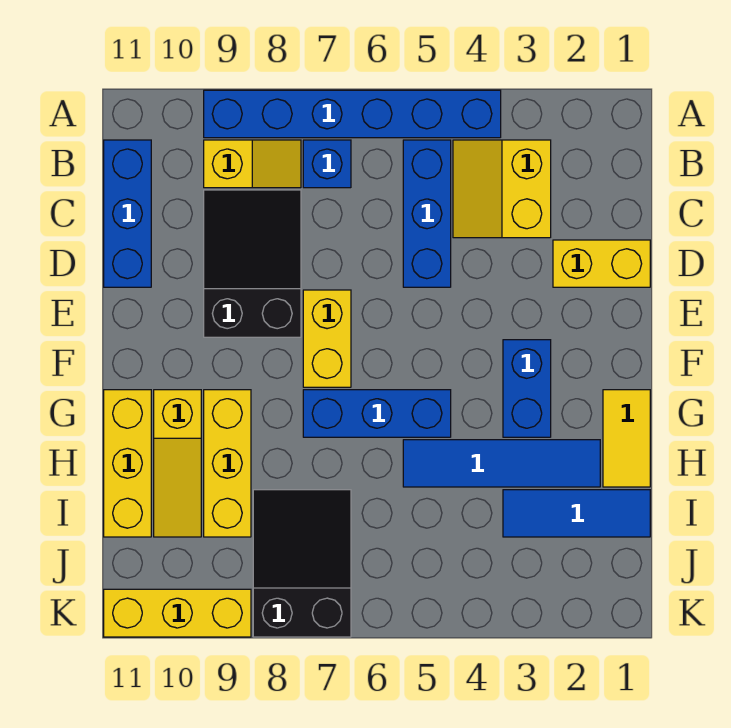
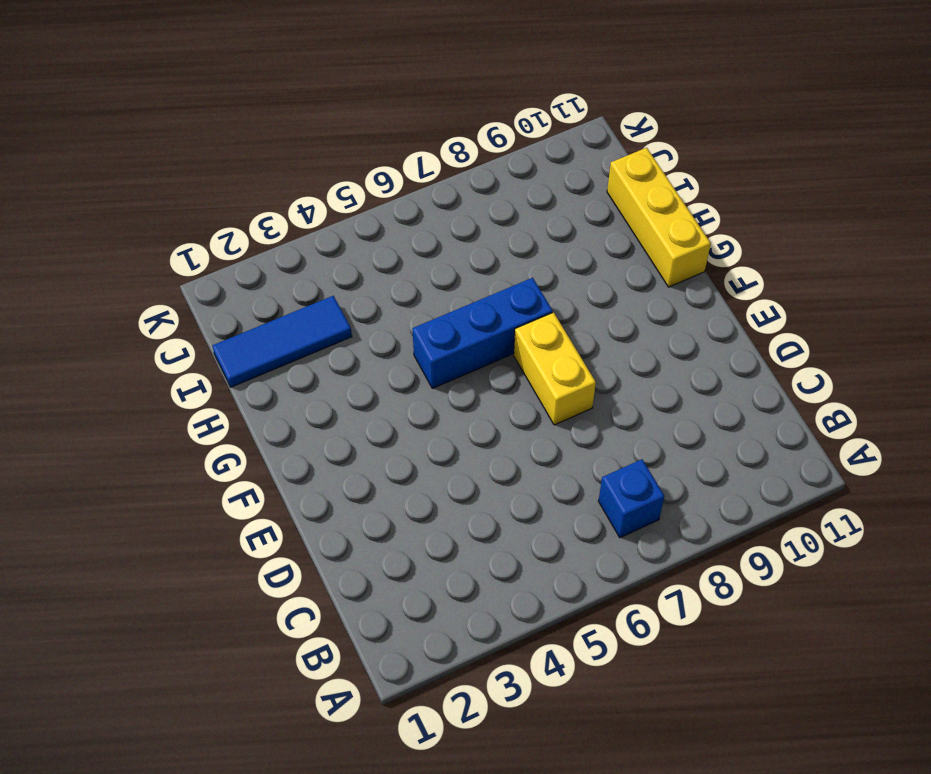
none -> blue brick A4:A9 level 1
none -> yellow slope B3:C4 level 1 top 3
none -> blue brick B5:D5 level 1

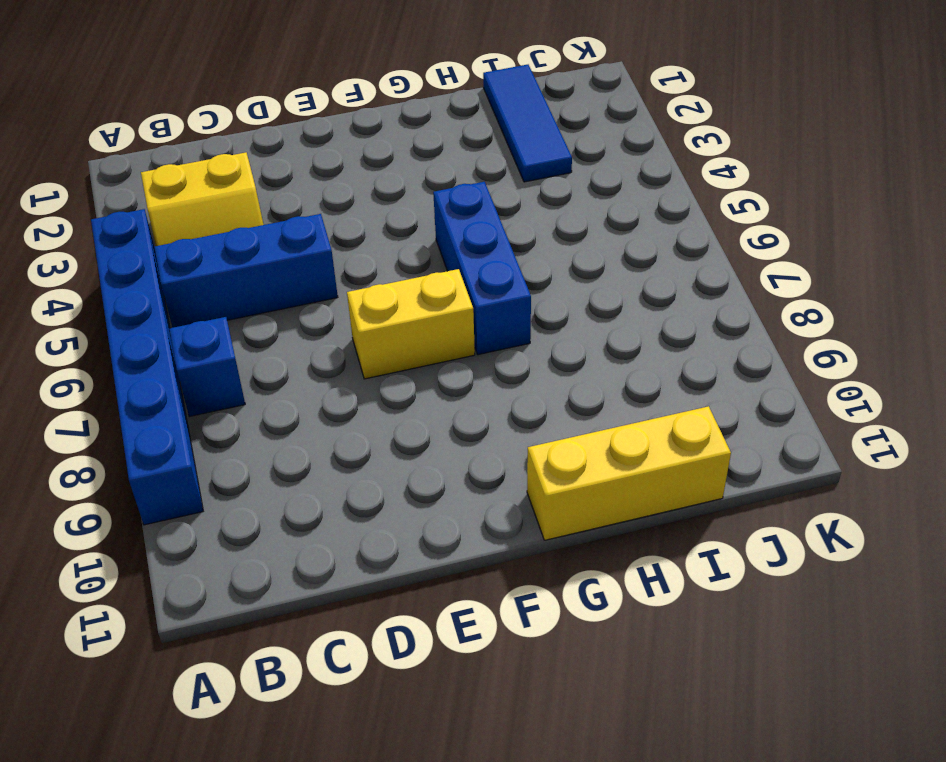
none -> yellow slope B8:B9 level 1 top 9
none -> blue brick B11:D11 level 1
none -> black slope C8:E9 level 1 top E

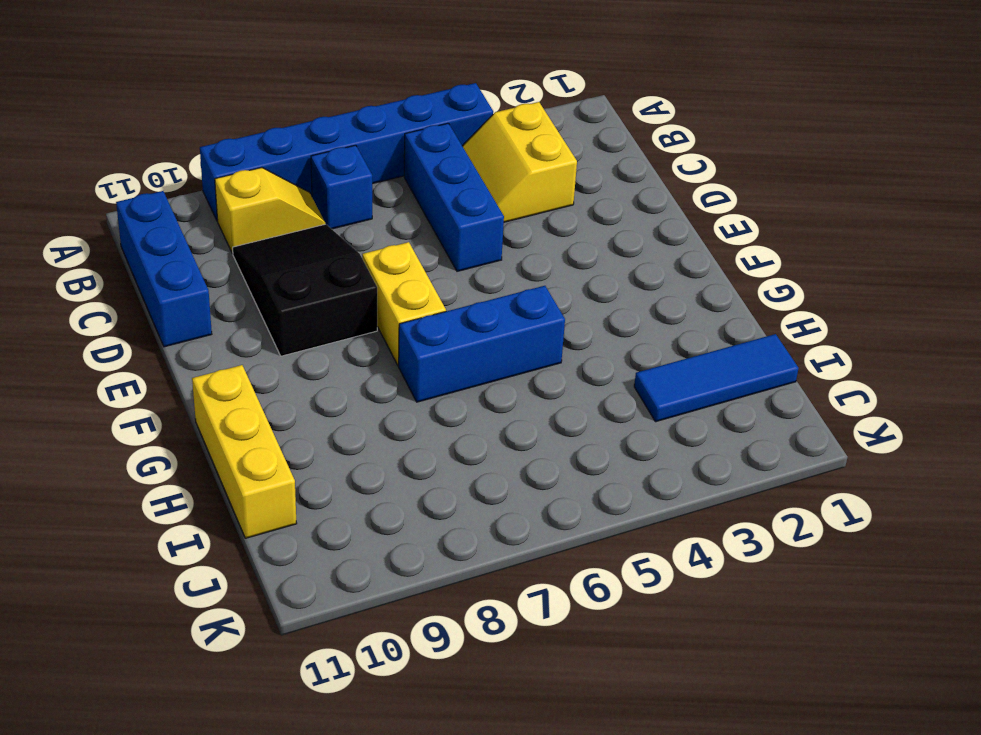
none -> yellow brick D1:D2 level 1
none -> blue brick F3:G3 level 1
none -> yellow tile G1:H1 level 1

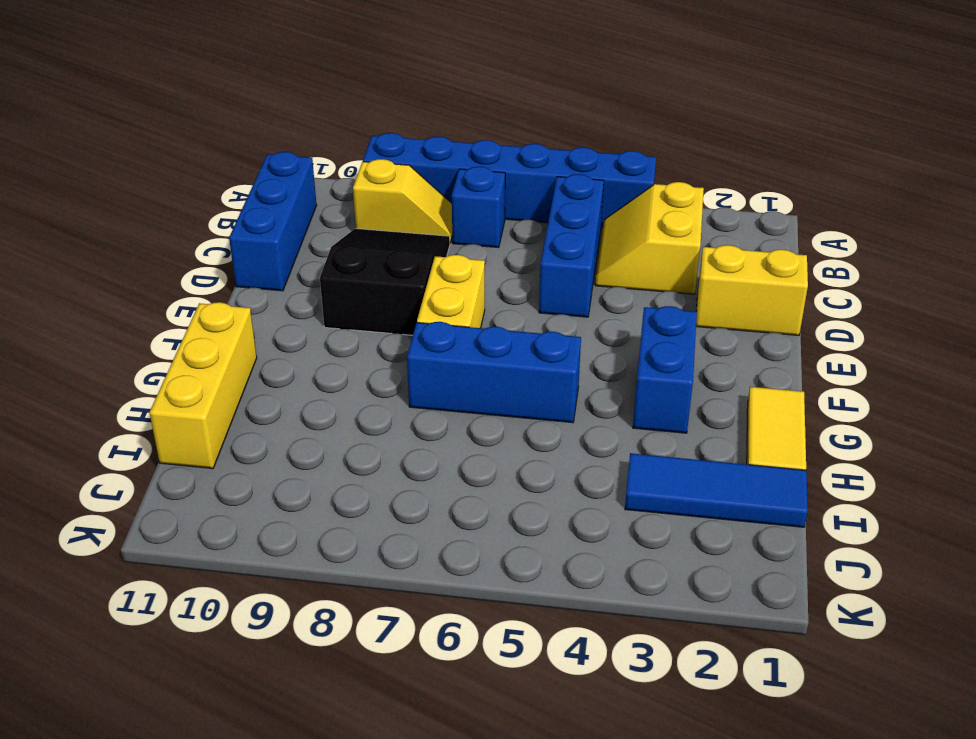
none -> yellow brick G9:I9 level 1
none -> yellow slope G10:I10 level 1 top G
none -> blue tile H2:H5 level 1

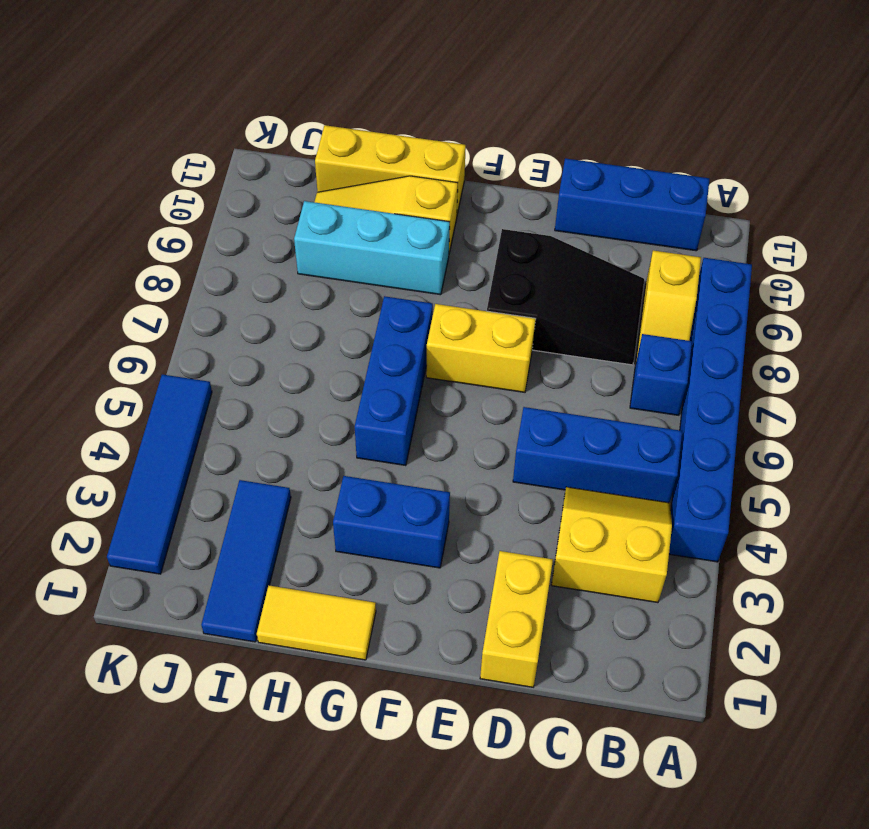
cyan brick G9:I9 level 1 -> yellow brick G9:I9 level 1
blue tile K2:K5 level 1 -> blue tile H2:H5 level 1
none -> black slope I7:K8 level 1 top K
none -> yellow brick K9:K11 level 1

